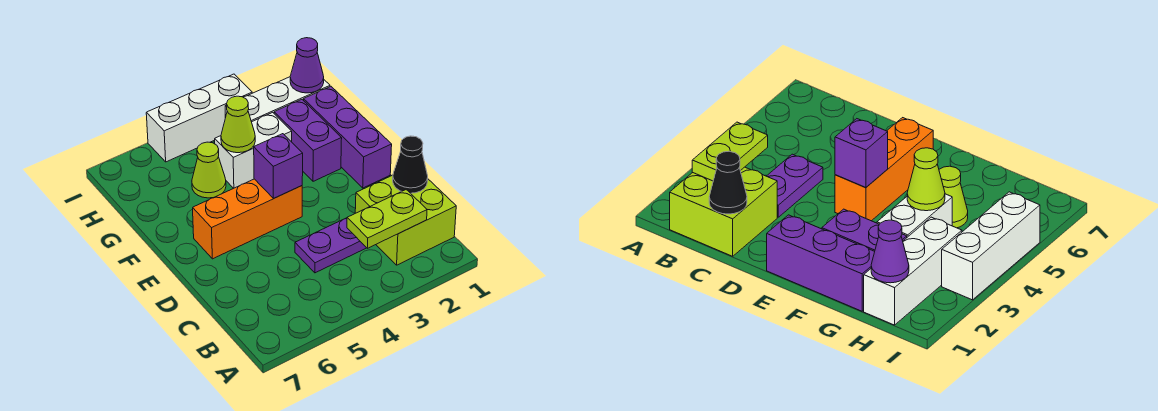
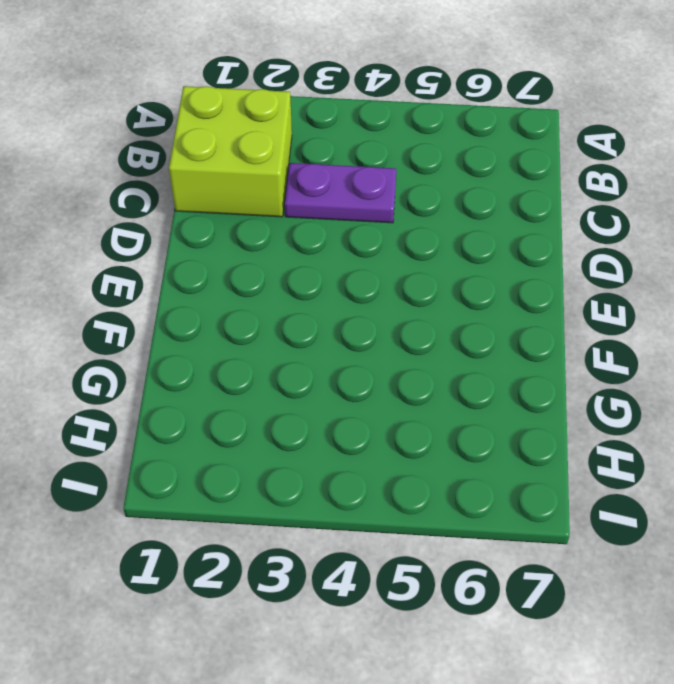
none -> purple brick E1:G1 level 1
none -> orange brick E4:E6 level 1
none -> purple brick F2:G2 level 1

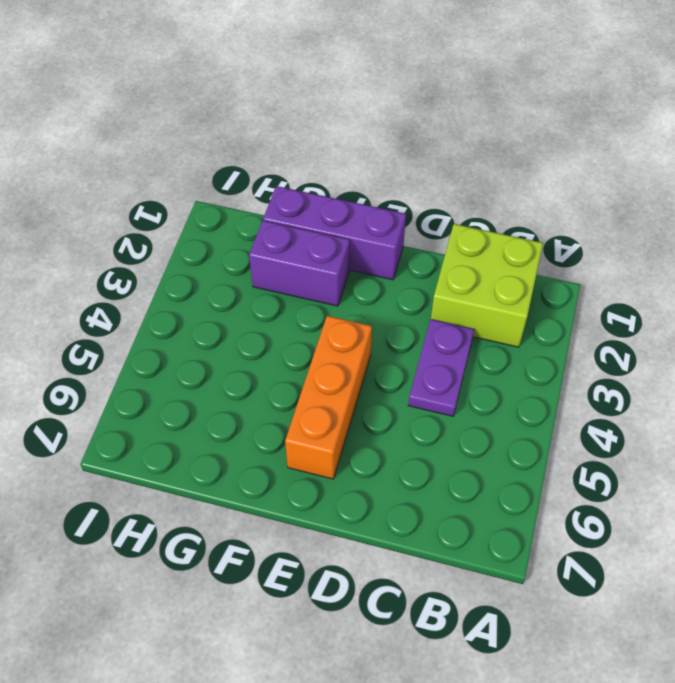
none -> white brick G3:G4 level 1
none -> lime cone G5 level 1
none -> white brick H1:H3 level 1

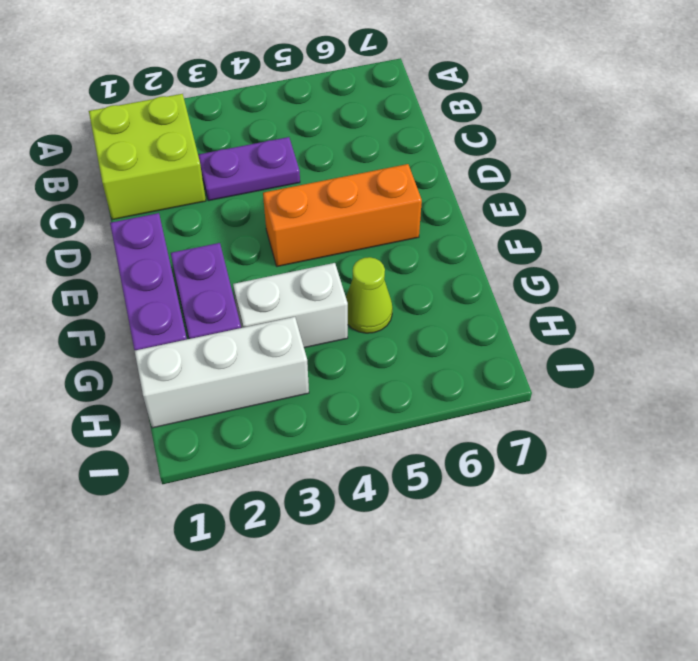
none -> white brick I3:I5 level 1
none -> lime plate B2:B3 level 2
none -> black cone C1 level 2

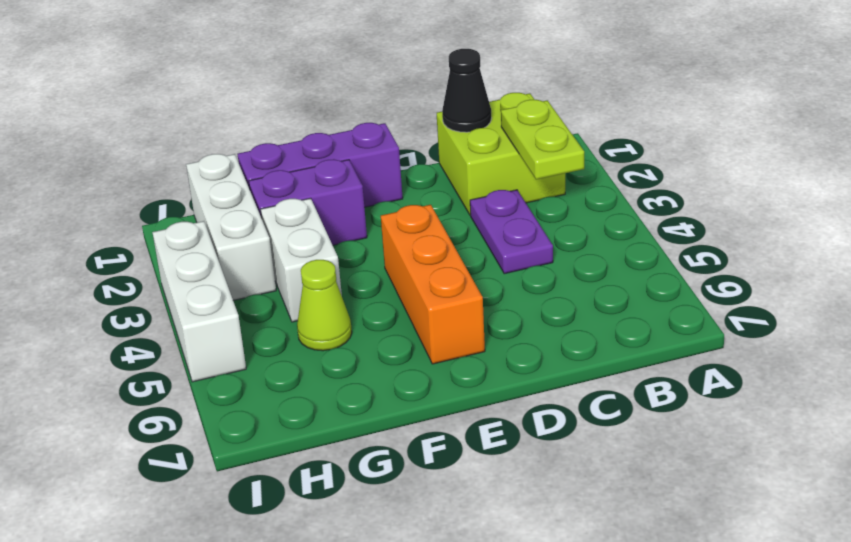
none -> purple brick E4 level 2
none -> lime cone G4 level 2
none -> purple cone H1 level 2

